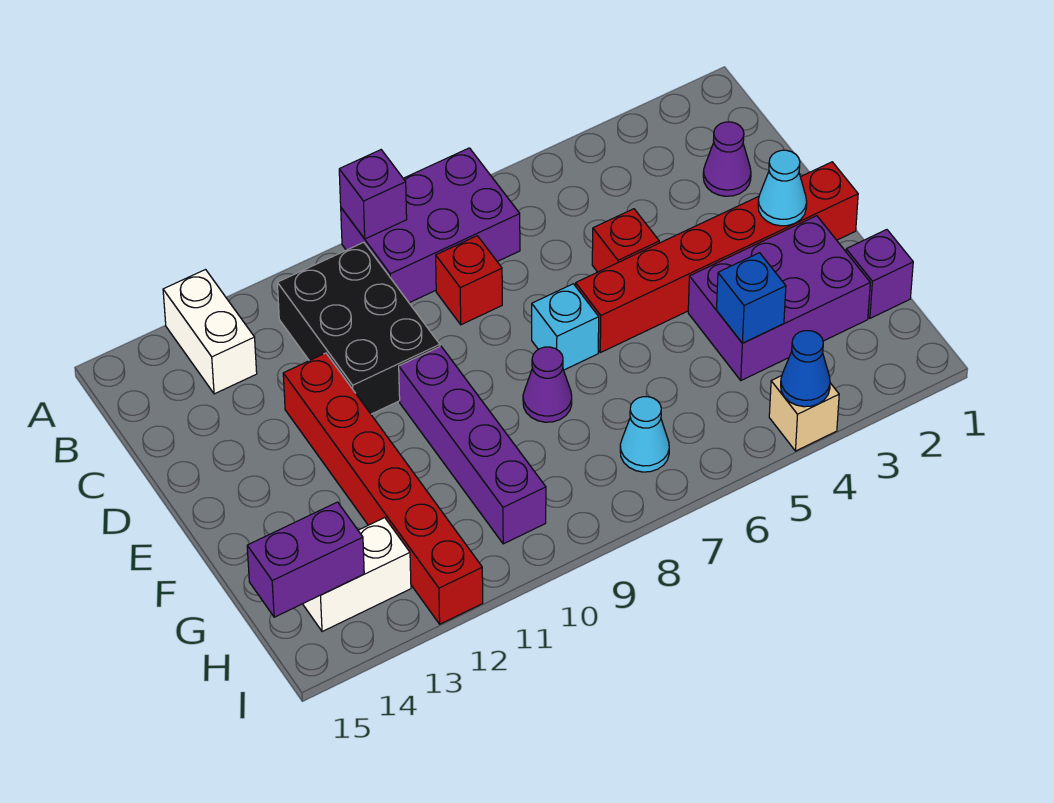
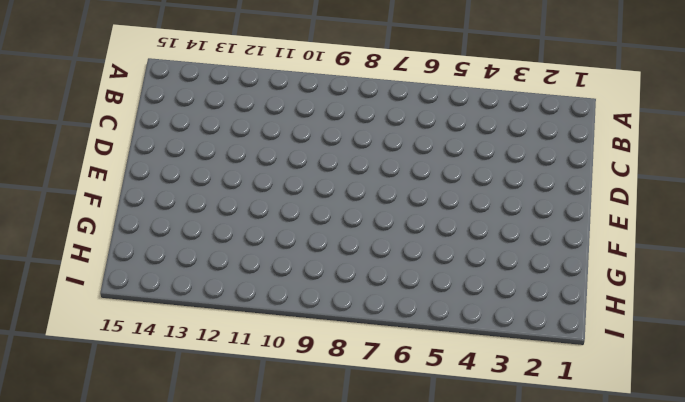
none -> purple brick A7:B9 level 1
none -> white brick A13:B13 level 1
none -> black brick B10:D11 level 1

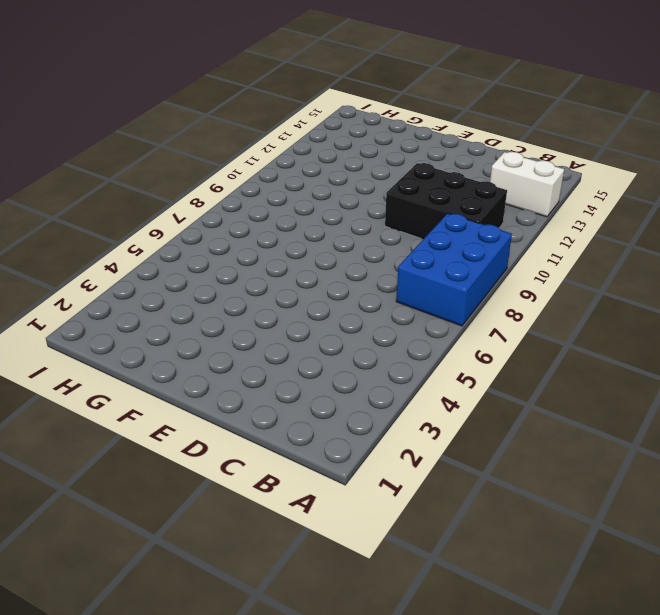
blue brick A7:B9 level 1 -> purple brick A7:B9 level 1
none -> purple cone C2 level 1
none -> red brick C8 level 1
none -> red brick D5 level 1

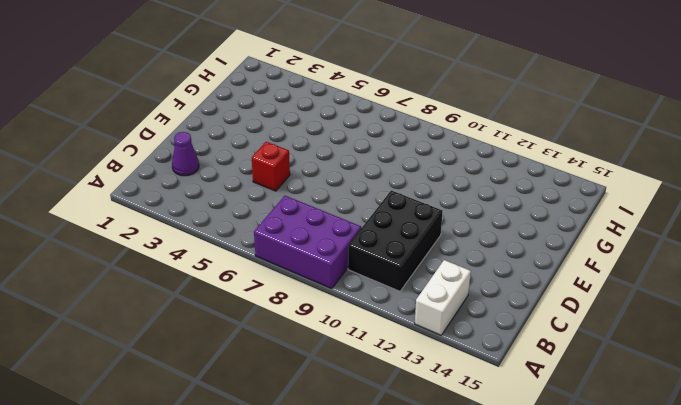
none -> red brick C8 level 1
none -> red brick D12:I12 level 1
none -> red brick E1:E6 level 1

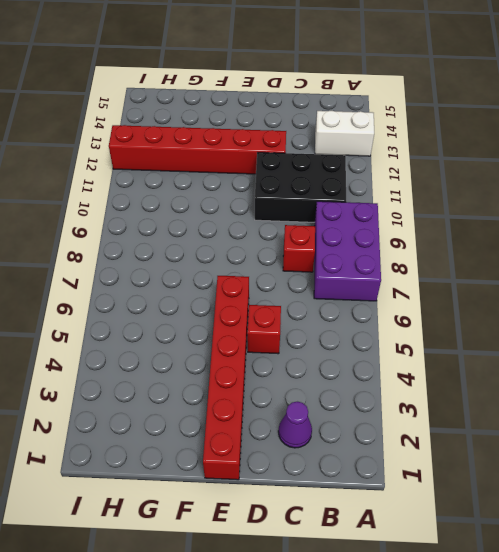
none -> cyan brick E7 level 1
none -> purple brick E10:H10 level 1
none -> purple brick F2:G4 level 1

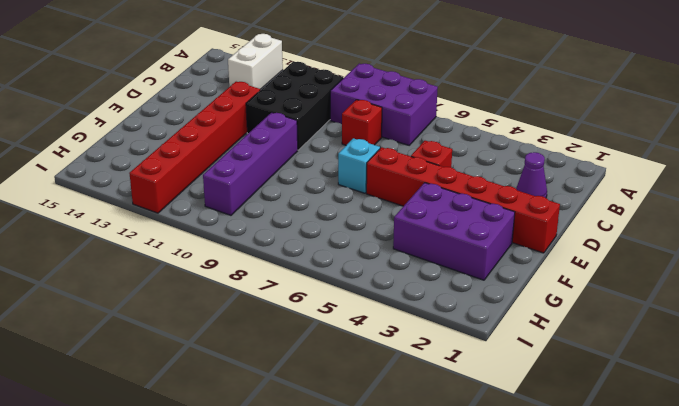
none -> purple cone F8 level 1
none -> purple brick G1 level 1
none -> cyan cone H7 level 1

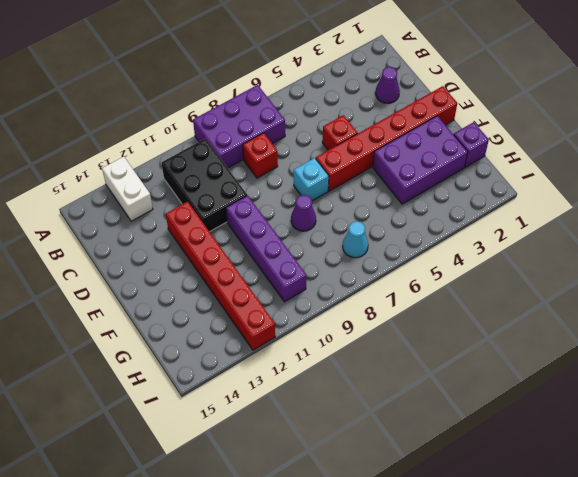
none -> white brick H13:H14 level 1
none -> tan brick I4 level 1
none -> purple brick A9 level 2

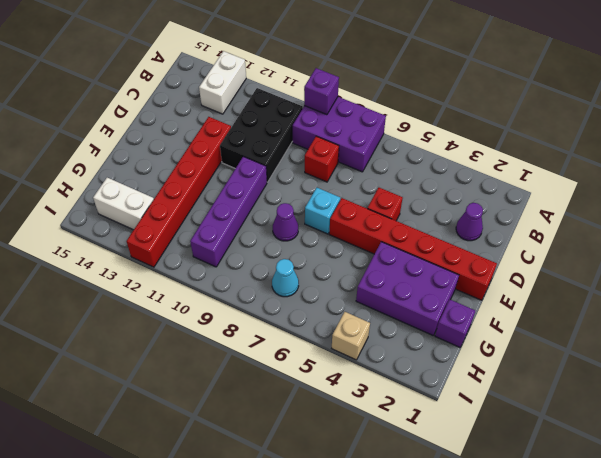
none -> cyan cone E2 level 2
none -> blue brick G4 level 2
none -> purple brick H14:H15 level 2

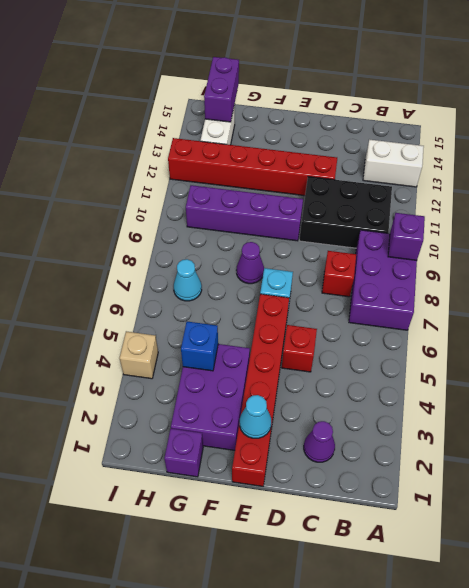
none -> blue cone I4 level 2

